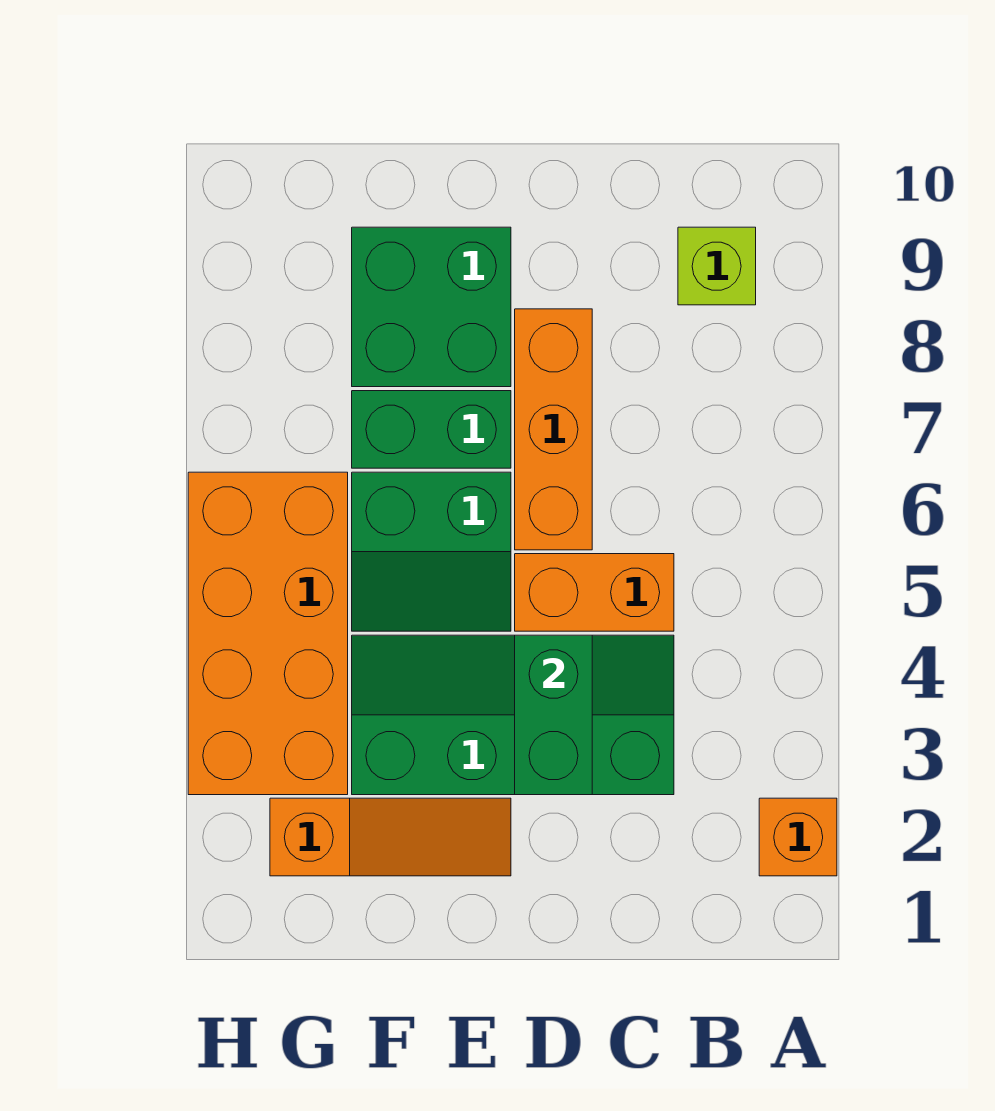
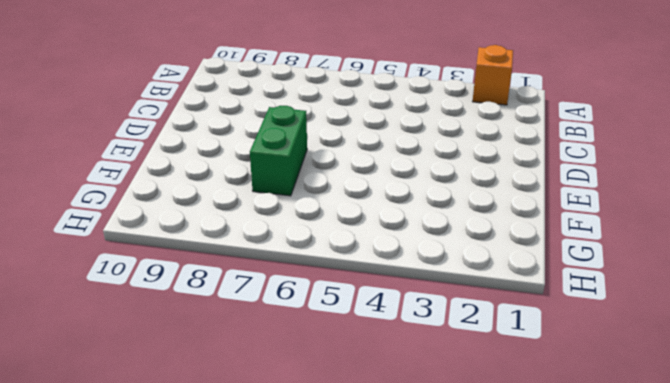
none -> lime brick B9 level 1
none -> green slope C3:F4 level 1 top 3

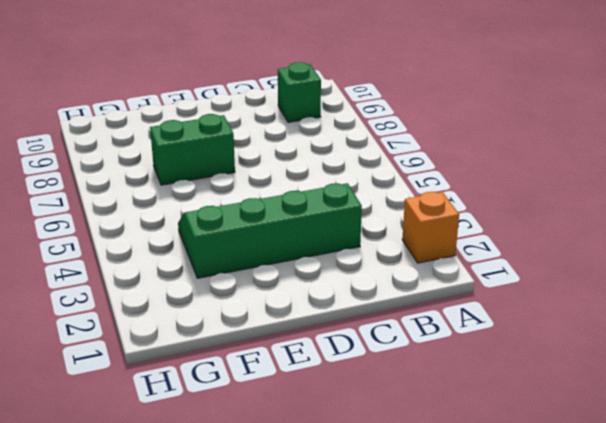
green brick B9 level 1 -> lime brick B9 level 1
none -> orange brick C5:D5 level 1
none -> orange brick D6:D8 level 1

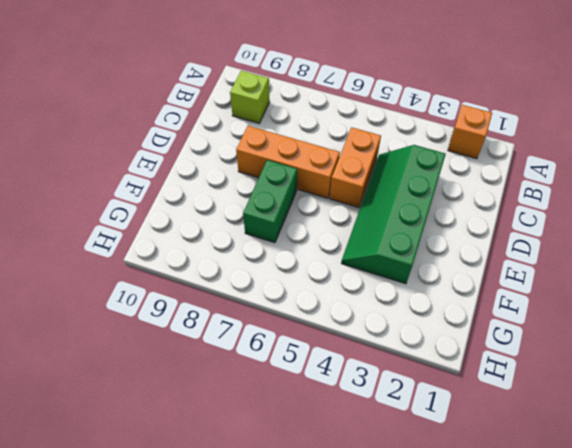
none -> orange slope E2:G2 level 1 top G
none -> green slope E5:F6 level 1 top 6

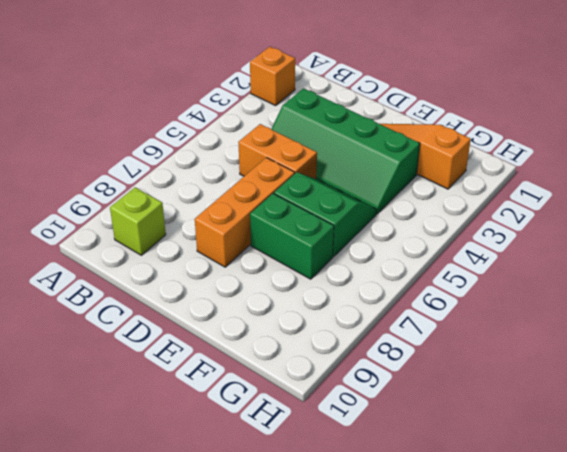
none -> green brick E8:F9 level 1
none -> orange brick G3:H6 level 1

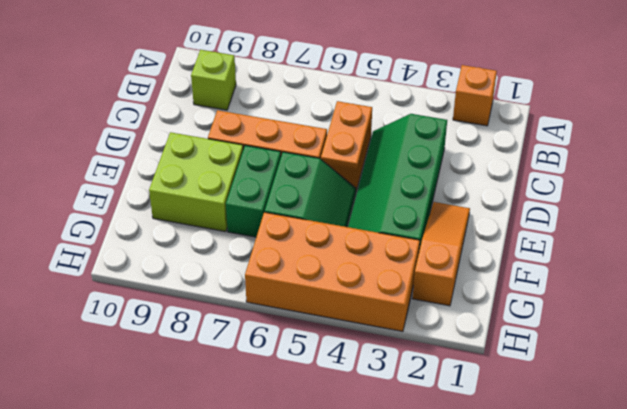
lime brick E8:F9 level 1 -> green brick E8:F9 level 1
none -> green brick D3:D4 level 2

